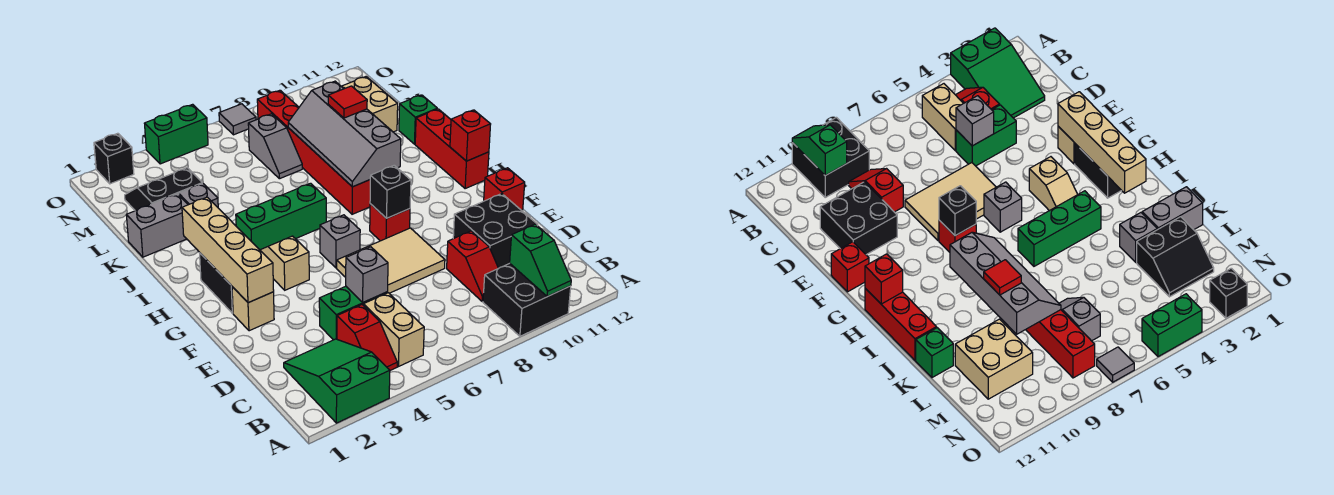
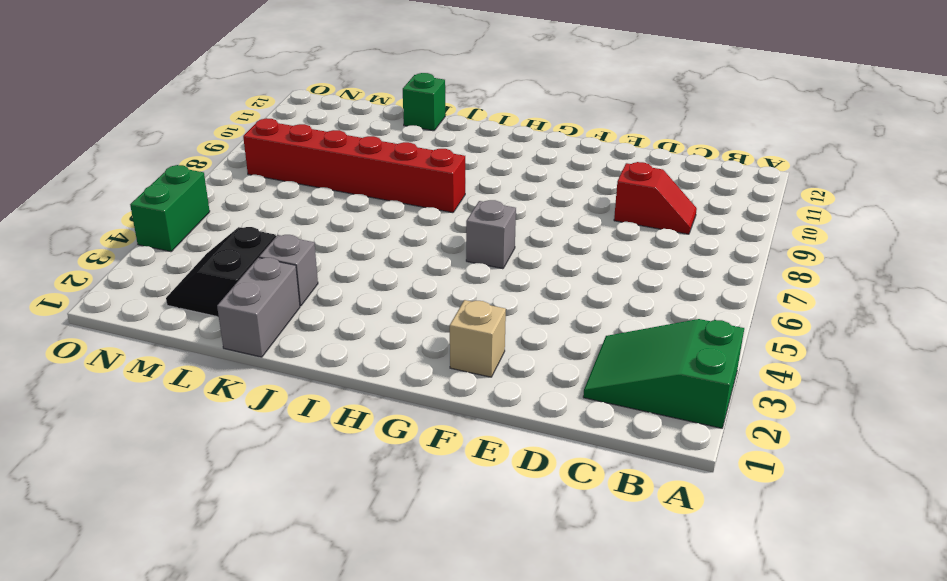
none -> black brick A9:B10 level 1
none -> red slope B4:C4 level 1 top C
none -> tan brick B5:C5 level 1
none -> green brick D4:D5 level 1

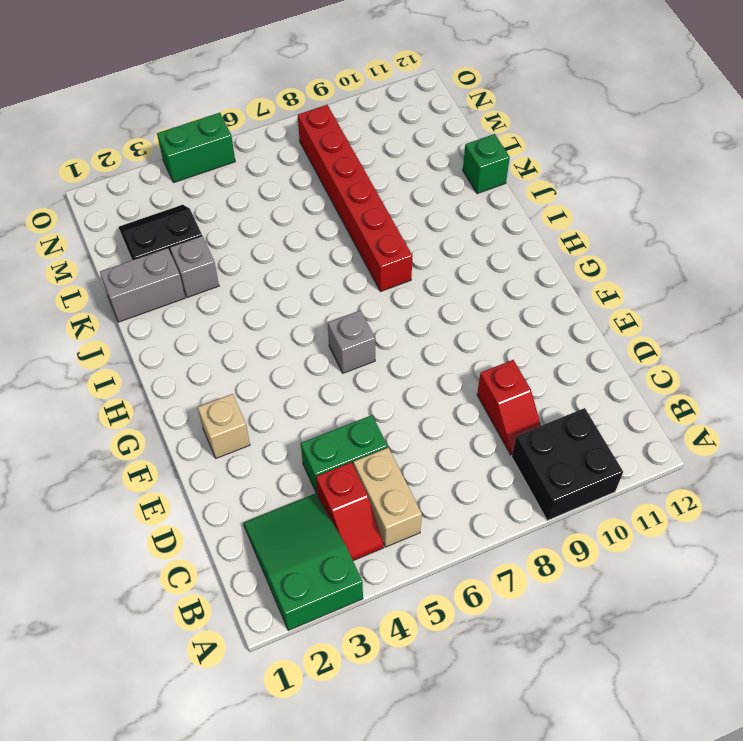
none -> black brick D10:E11 level 1
none -> tan tile E6:F8 level 1
none -> red brick F12 level 1
none -> black brick G2:H2 level 1

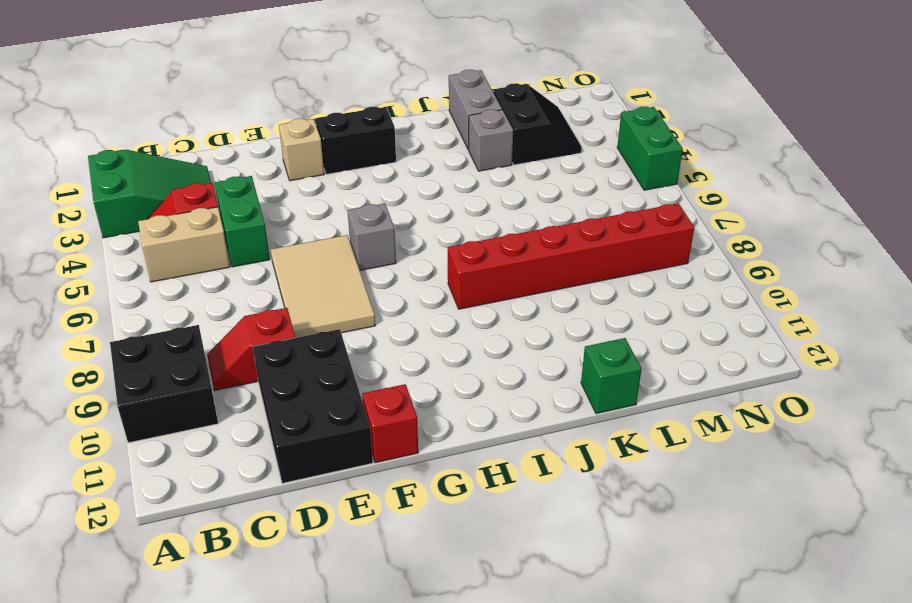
black brick D10:E12 level 1 -> black brick D10:E11 level 1
none -> tan slope G4:H4 level 1 top G
none -> red brick G8 level 1
none -> red brick H12:J12 level 1
none -> green brick I4:I6 level 1

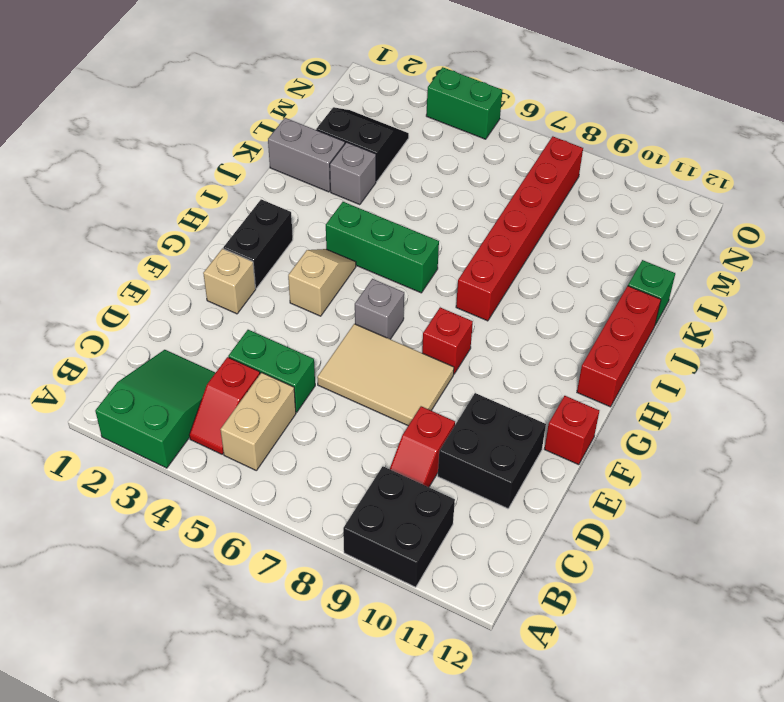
none -> grey slope L7:M7 level 1 top M
none -> tan brick L10:M11 level 1
none -> black brick O2 level 1
none -> grey tile O7 level 1

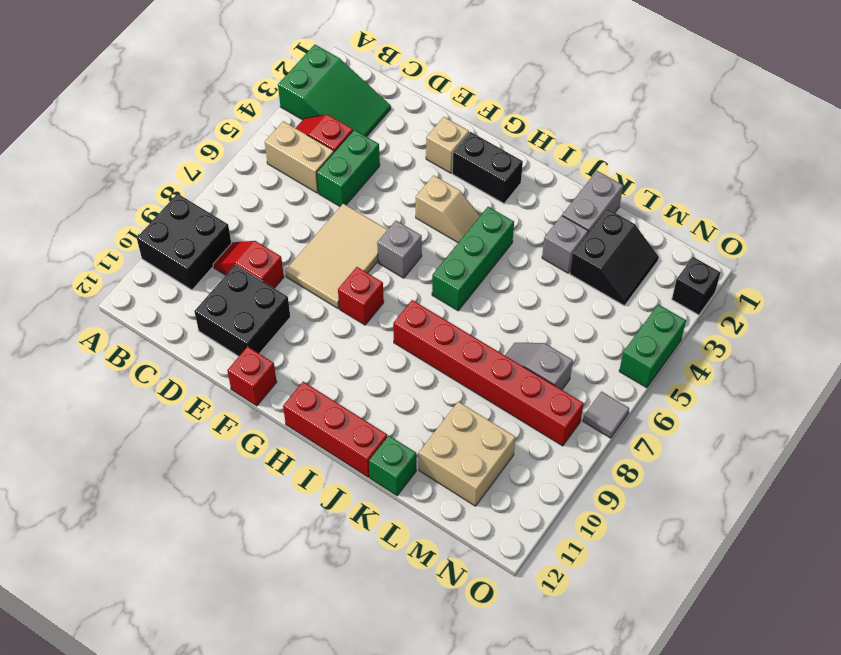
none -> green slope A10:B10 level 2 top B
none -> grey brick D5 level 2
none -> tan brick F2:I2 level 2
none -> black brick G8 level 2

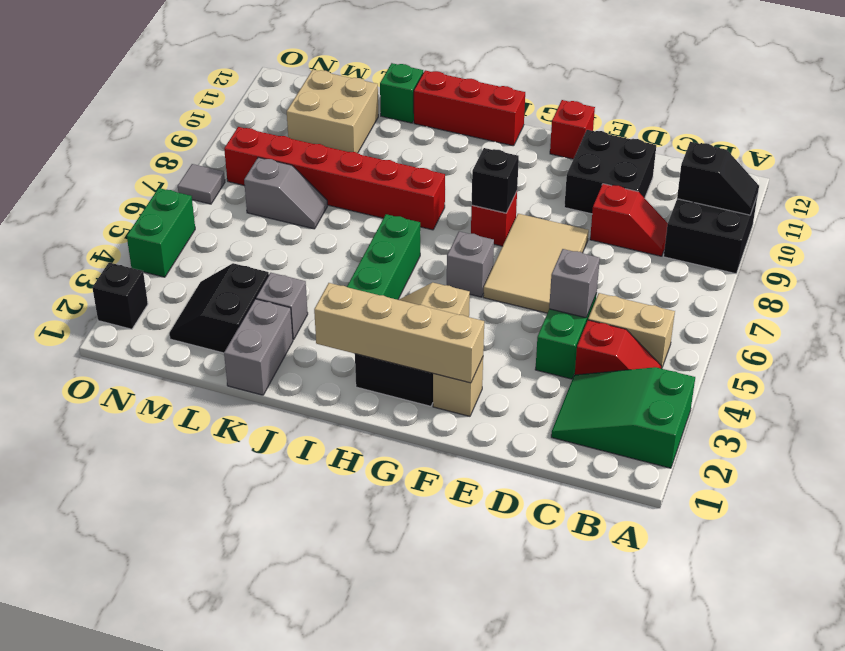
black slope A10:B10 level 2 top B -> green slope A10:B10 level 2 top B
none -> red brick H12 level 2
none -> grey slope I8:L9 level 2 top 9
none -> red tile K9 level 3

